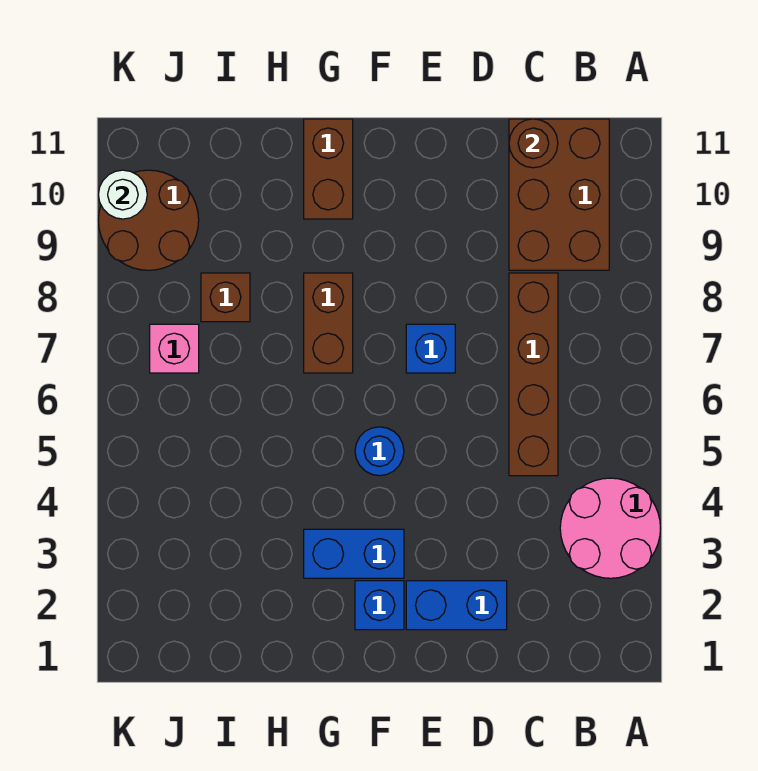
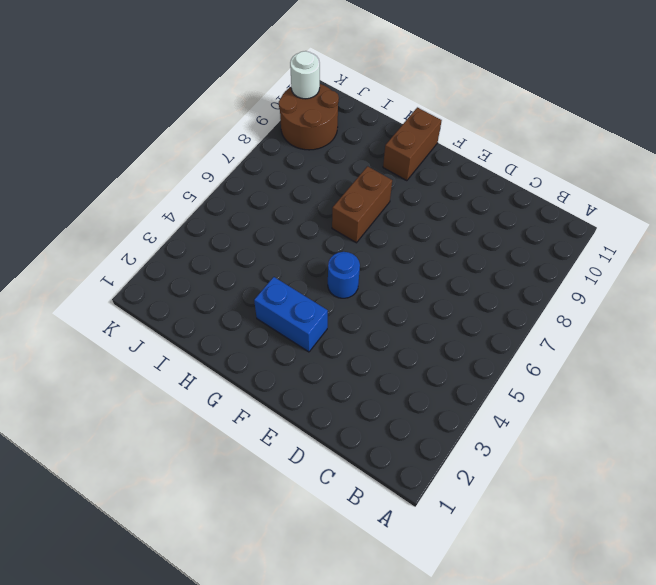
none -> pink round brick A3:B4 level 1
none -> brown brick B9:C11 level 1
none -> brown brick C5:C8 level 1

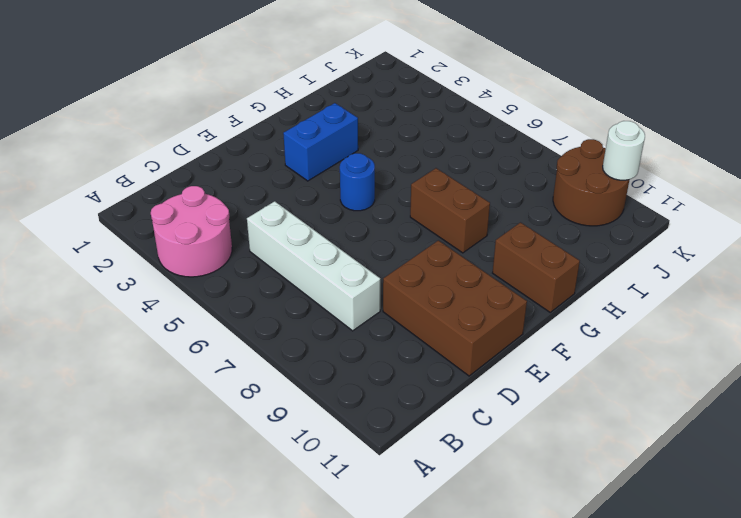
white brick C5:C8 level 1 -> brown brick C5:C8 level 1
brown brick D9:E11 level 1 -> brown brick B9:C11 level 1
none -> blue brick D2:E2 level 1
none -> blue brick E7 level 1
none -> blue brick F2 level 1

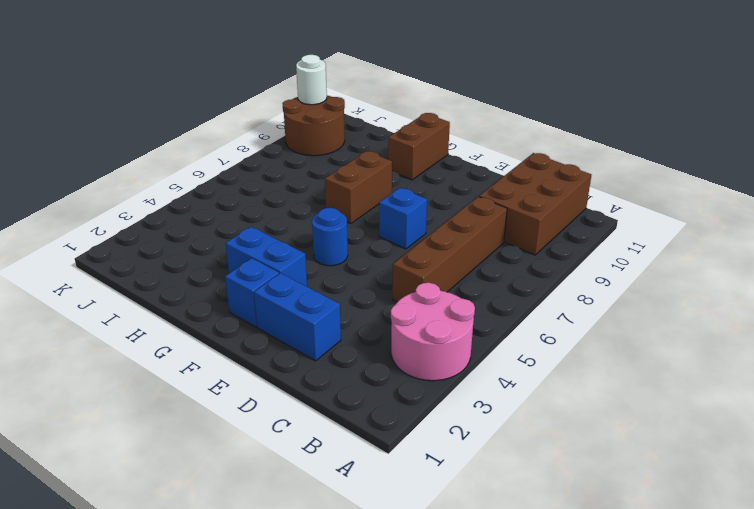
none -> brown brick I8 level 1
none -> pink brick J7 level 1
none -> brown round brick C11 level 2

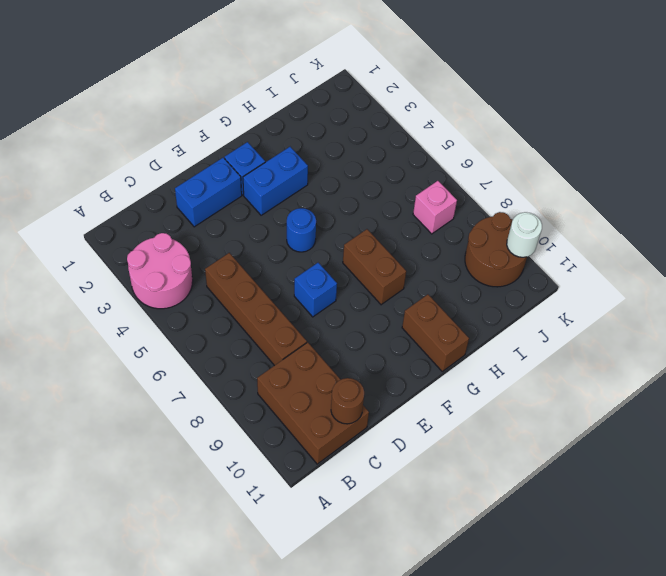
none -> brown brick I8 level 1

